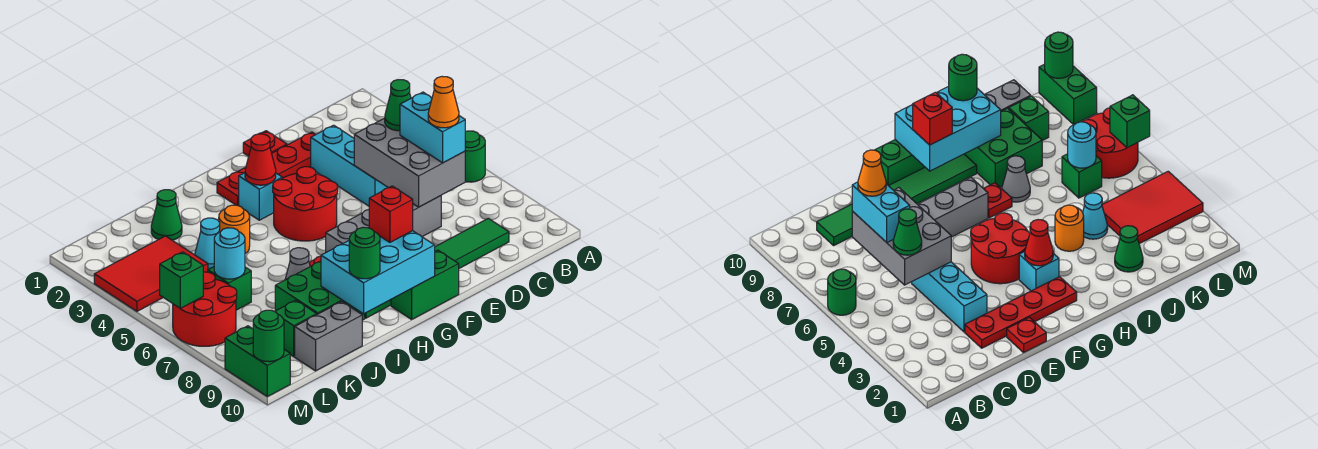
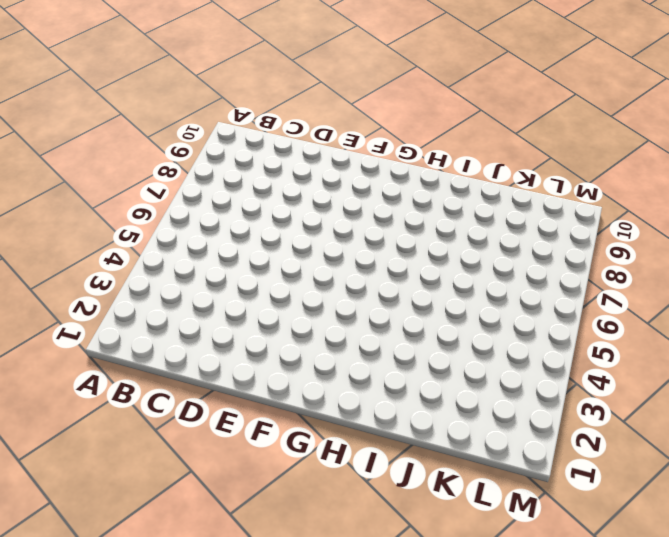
none -> green round brick A6 level 1
none -> green tile C9:H9 level 1
none -> red plate D2:G2 level 1
none -> cyan brick D3:D5 level 1

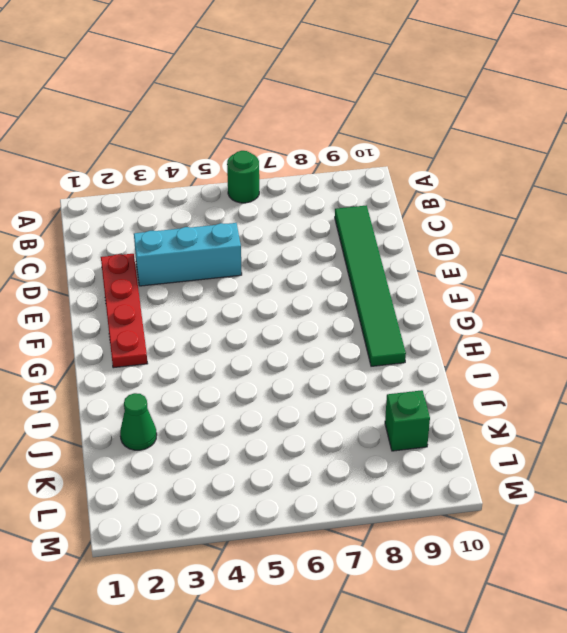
none -> grey brick D7:G7 level 1
none -> red plate E1 level 1
none -> red round brick F4:G5 level 1
none -> green brick F10:G10 level 1

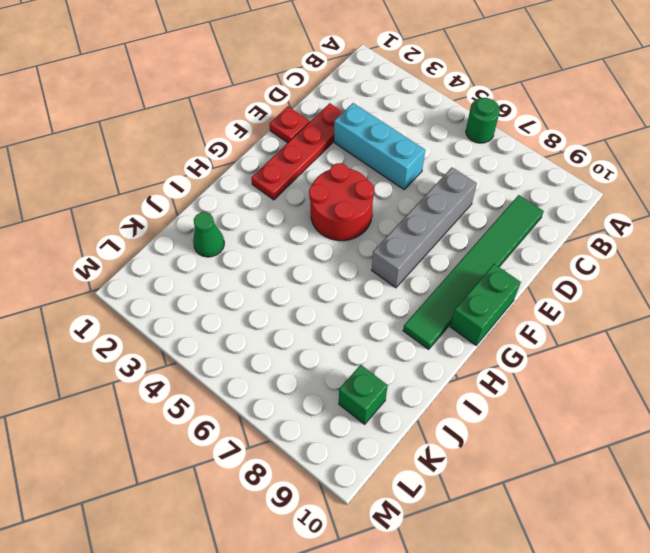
none -> cyan brick G3 level 1
none -> red plate H7 level 1
none -> orange round brick I4 level 1
none -> grey cone I7 level 1

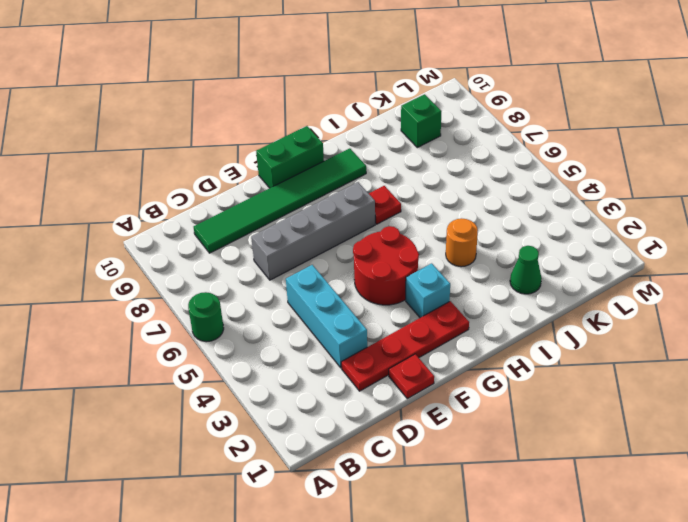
none -> grey cone I7 level 1
none -> green brick I8:J9 level 1
none -> cyan cone J4 level 1
none -> grey brick J10:K10 level 1

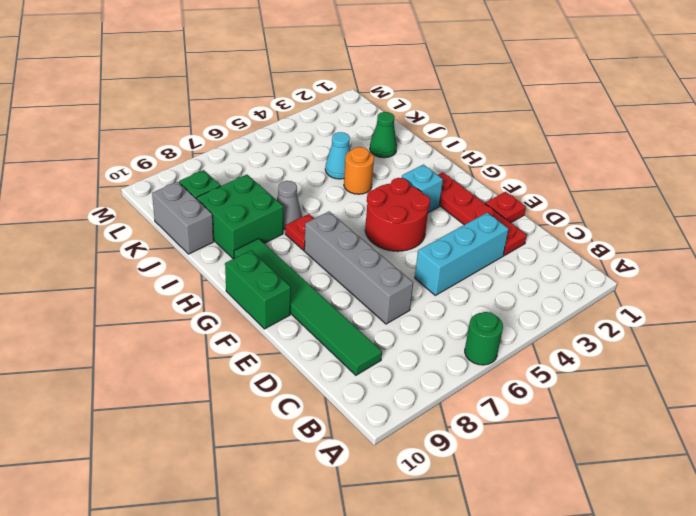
none -> red tile K3:M4 level 1
none -> green brick K6 level 1
none -> red round brick L6:M7 level 1
none -> green brick M9:M10 level 1

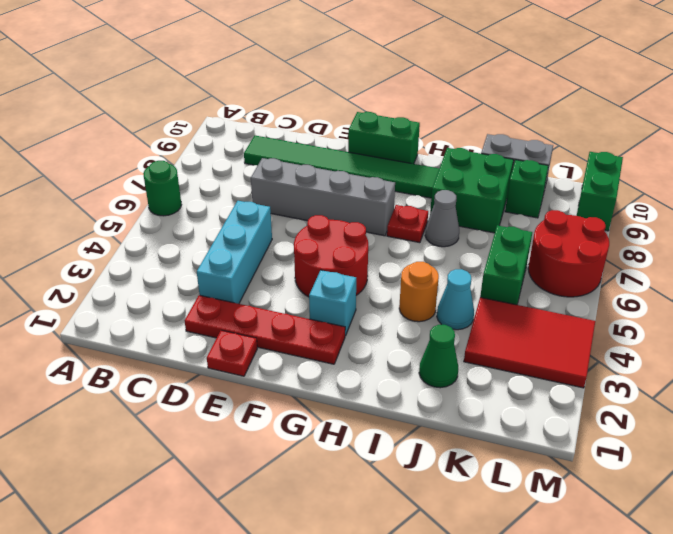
green brick K5:K6 level 1 -> green brick K6 level 1
none -> grey brick C5:D7 level 2
none -> red cone G3 level 2
none -> cyan brick G9:I10 level 2
none -> cyan round brick K6 level 2

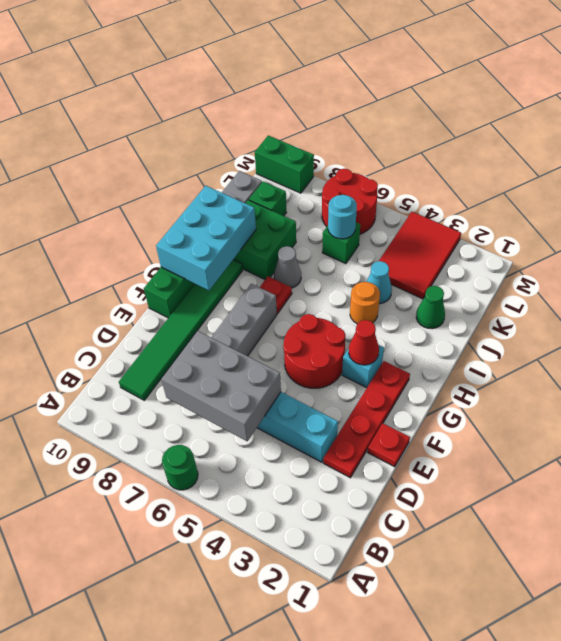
none -> green brick M6 level 2
none -> green round brick M10 level 2
none -> green cone C5 level 3
none -> cyan brick C6:C7 level 3

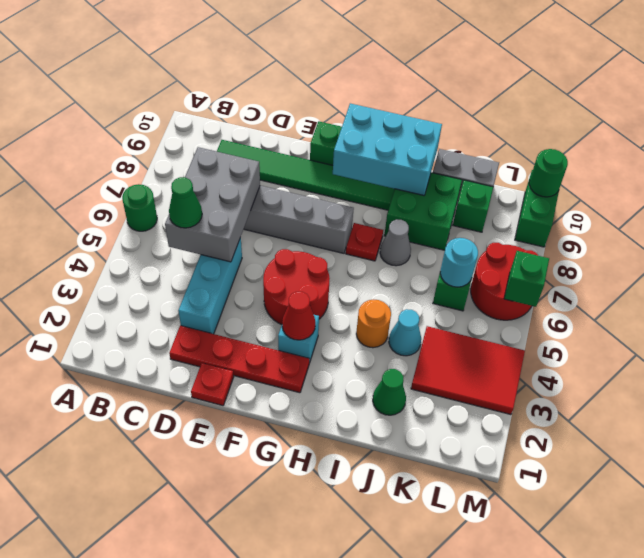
none -> cyan brick C6:C7 level 3
none -> red brick G9 level 3
none -> green round brick I10 level 3
none -> orange cone C7 level 4

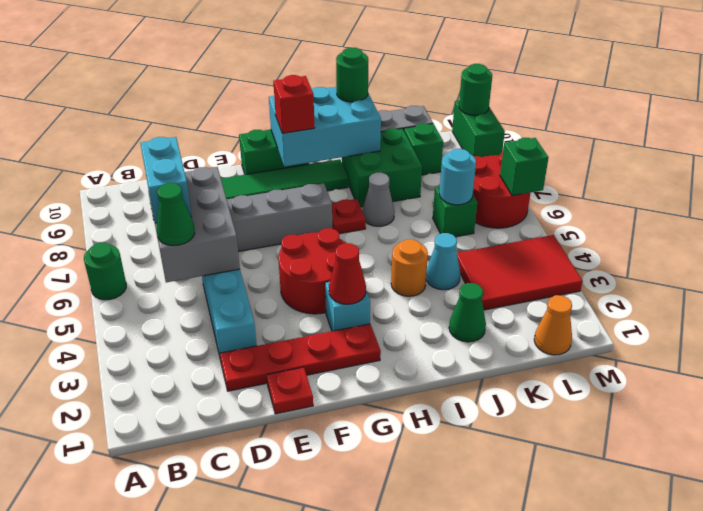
orange cone L1 level 1 -> orange cone C7 level 4

